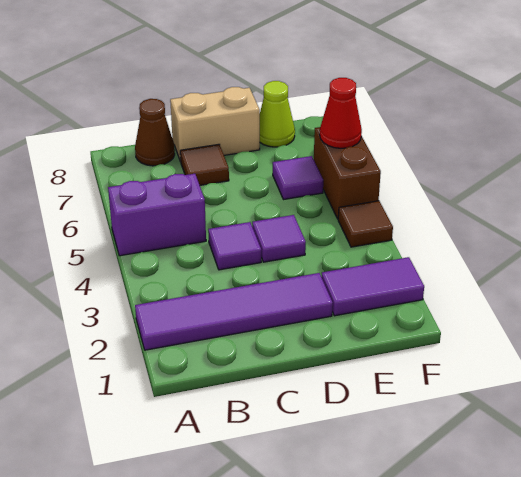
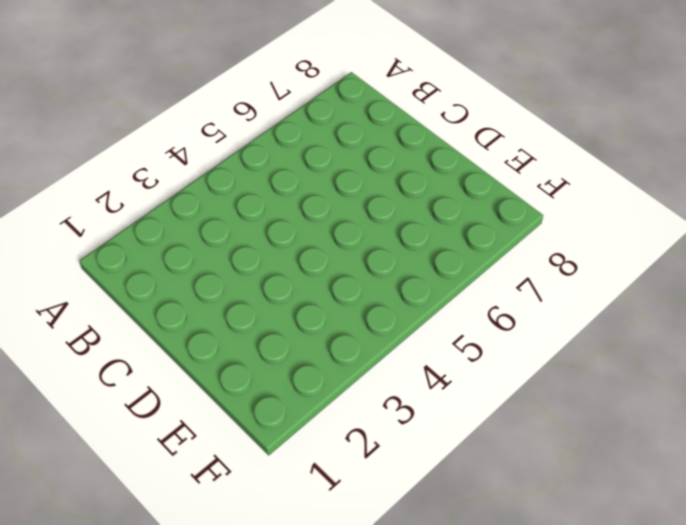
none -> purple tile A2:D2 level 1
none -> purple brick A5:B5 level 1
none -> brown cone B8 level 1

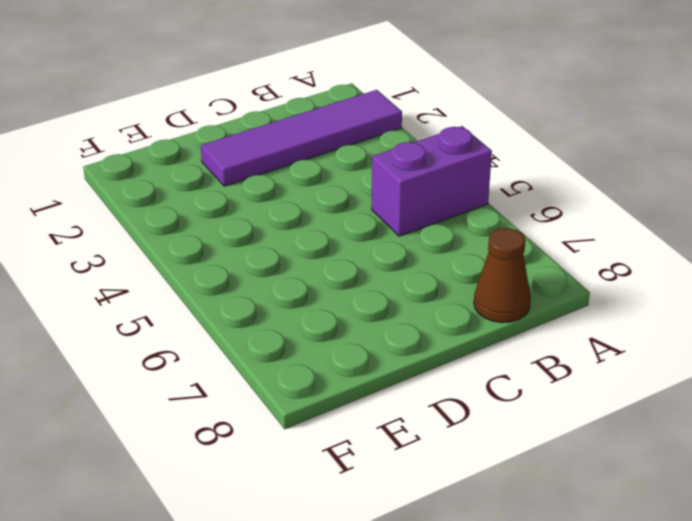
none -> purple tile C4 level 1
none -> brown tile C7 level 1
none -> tan brick C8:D8 level 1

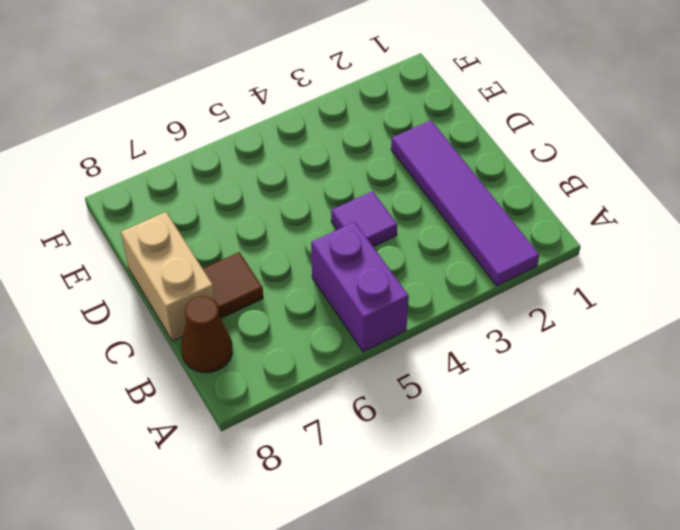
none -> purple tile D4 level 1
none -> purple tile E2:F2 level 1
none -> purple tile E6 level 1

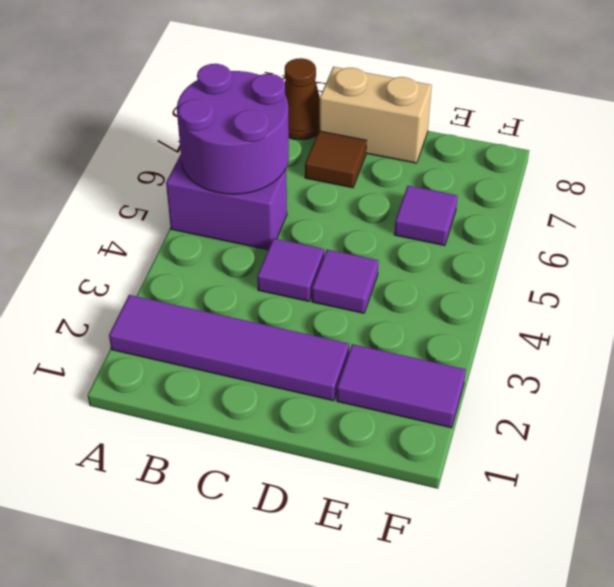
purple round brick A5:B6 level 2 -> none
none -> lime cone E8 level 1
none -> brown tile F4 level 1
none -> brown brick F5:F6 level 1

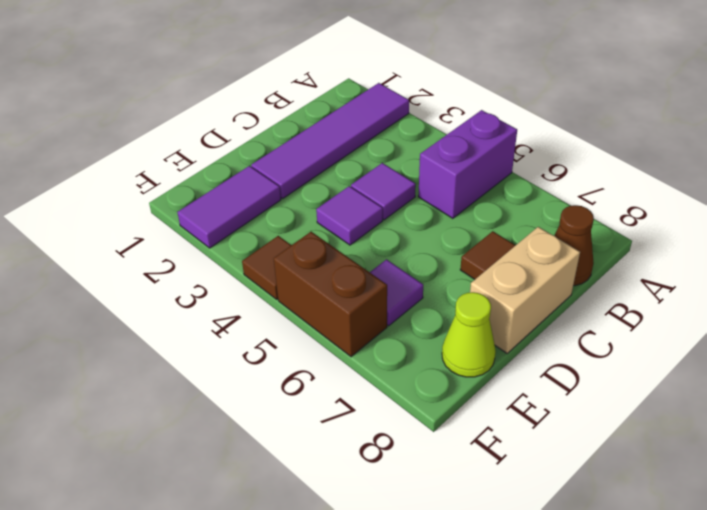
none -> red cone F6 level 2

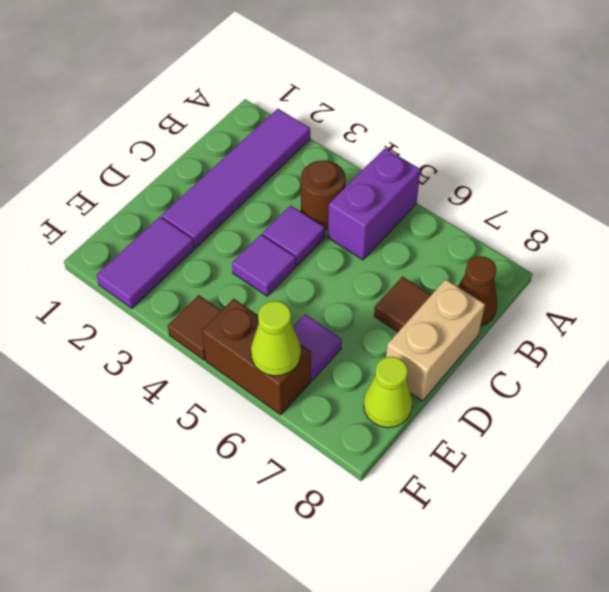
brown round brick B4 level 1 -> none
lime cone F6 level 2 -> red cone F6 level 2

